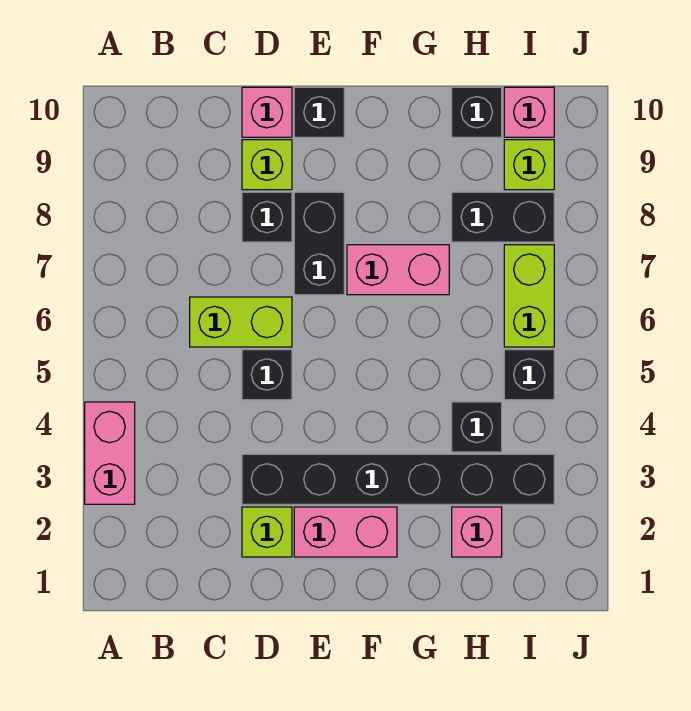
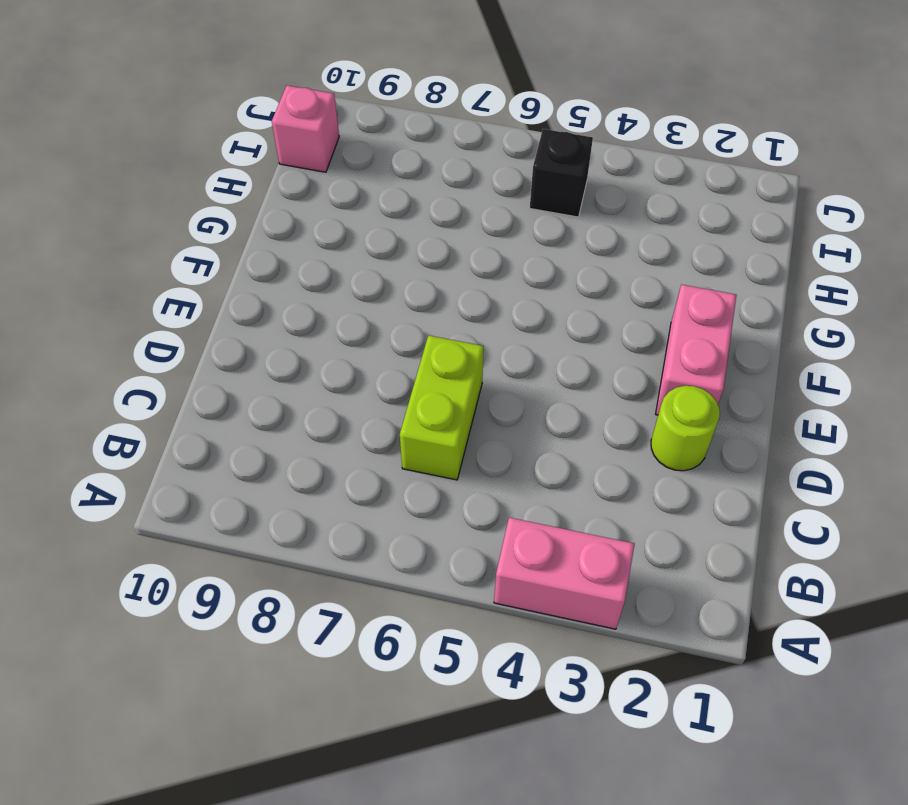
lime round brick D2 level 1 -> lime brick D2 level 1
none -> black brick D3:I3 level 1
none -> black brick D5 level 1
none -> black brick D8 level 1

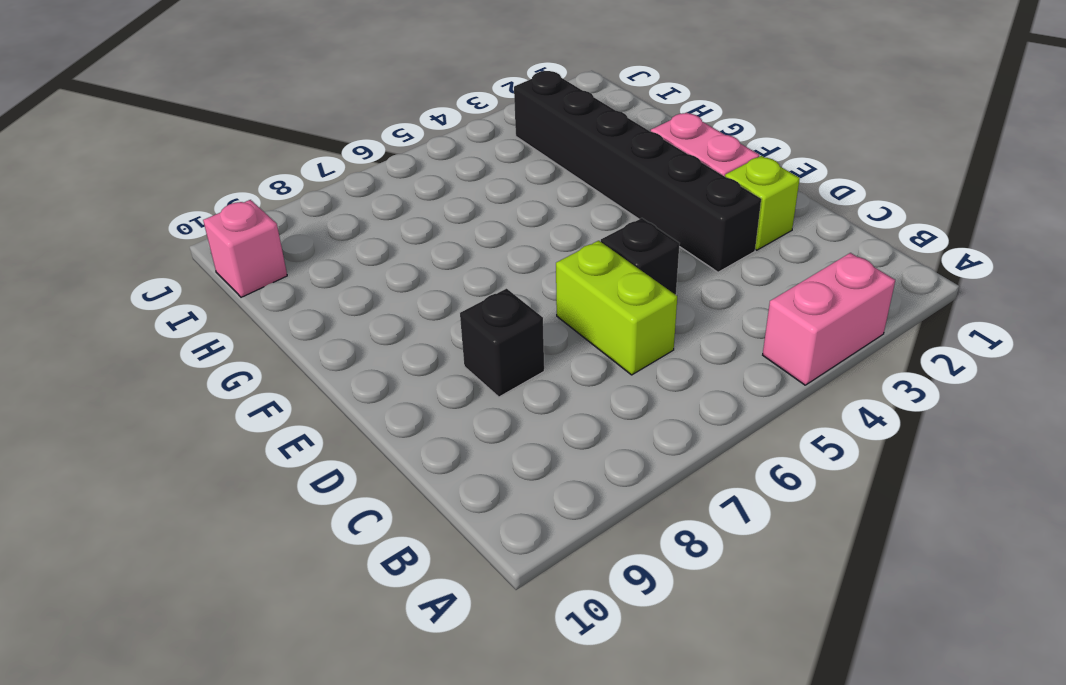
none -> lime brick D9 level 1
none -> pink brick D10 level 1
none -> black brick E7:E8 level 1

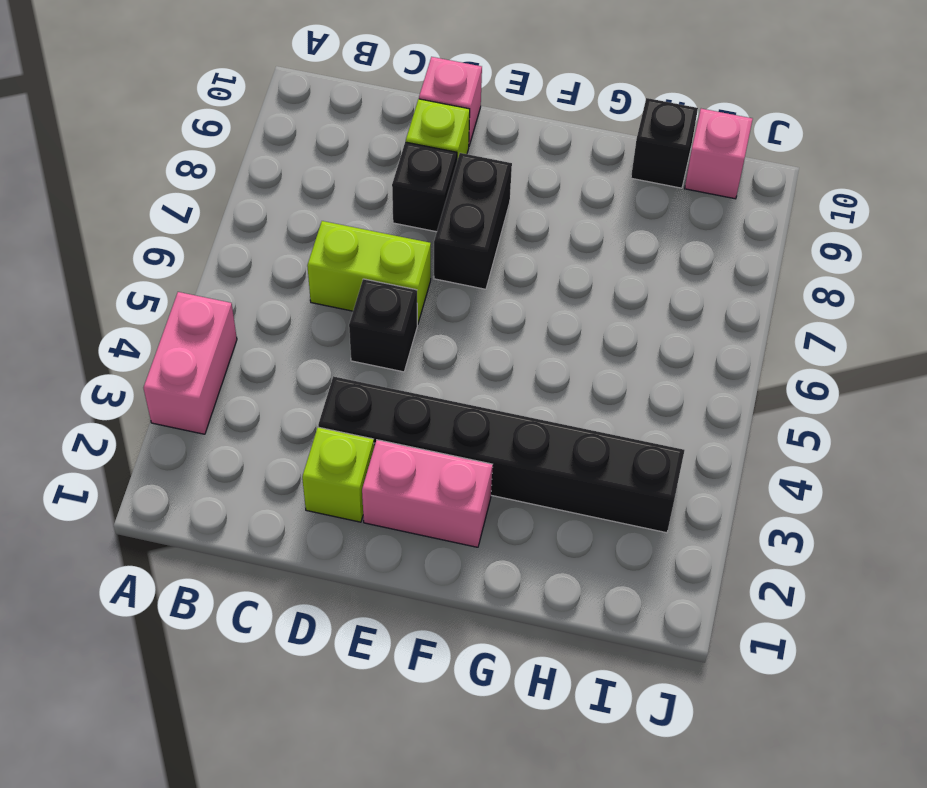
none -> black brick E10 level 1
none -> pink brick F7:G7 level 1
none -> pink brick H2 level 1

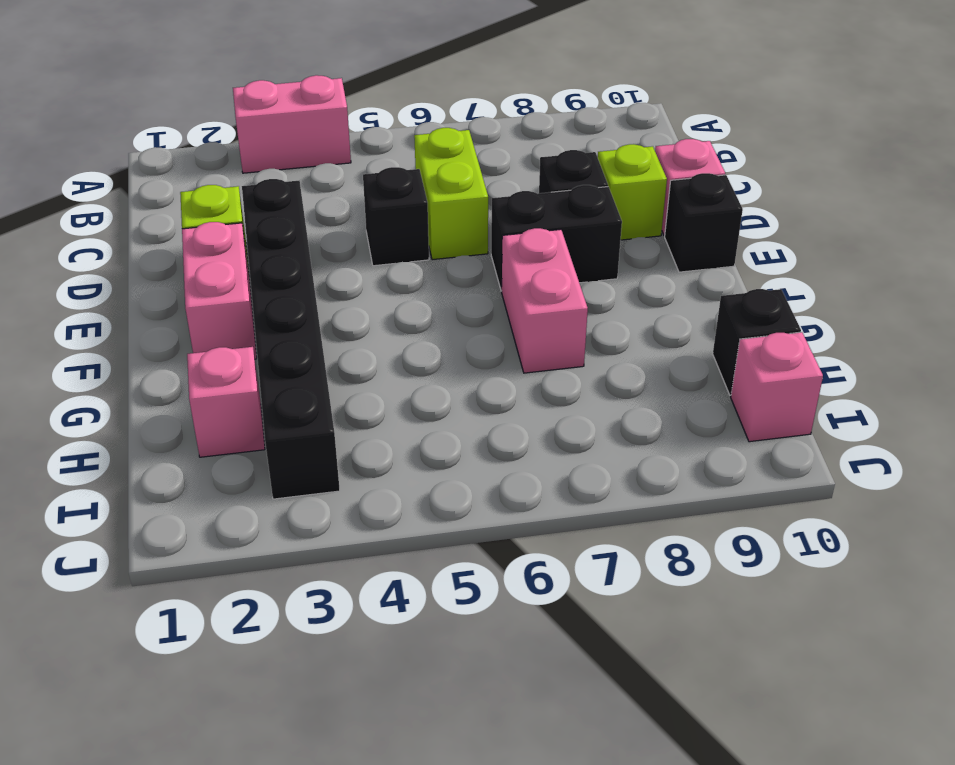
none -> black brick H4 level 1
none -> black brick H8:I8 level 1
none -> black brick I5 level 1

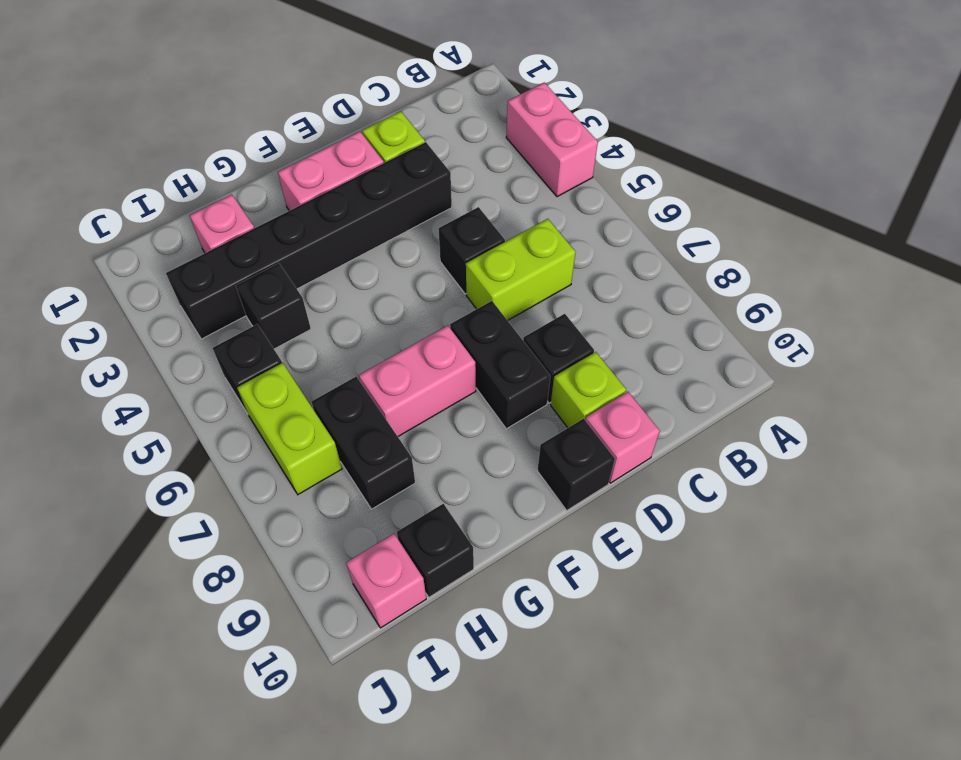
black brick H7:H8 level 1 -> black brick H8:I8 level 1
none -> lime brick I9 level 1

